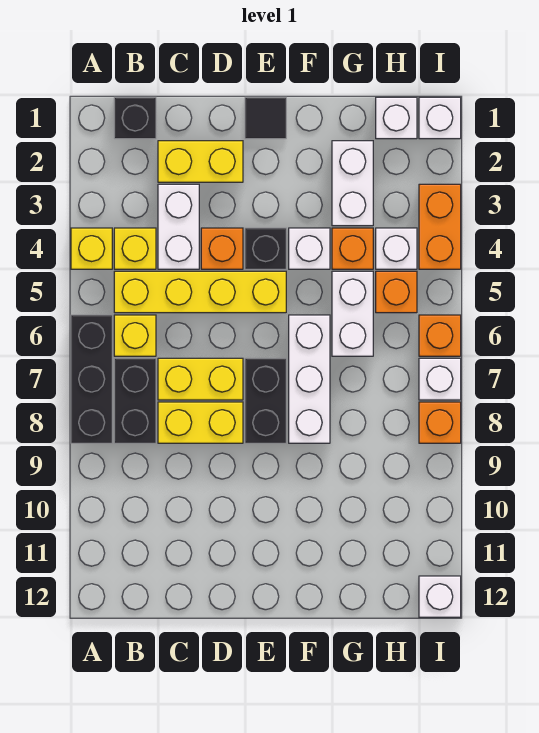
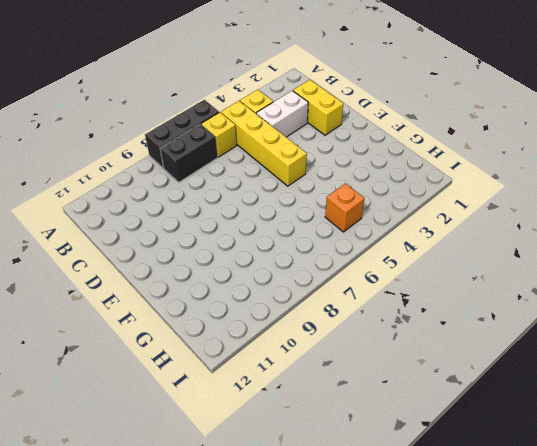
none -> yellow brick A4 level 1
none -> black brick B1 level 1
none -> yellow brick C7:D7 level 1

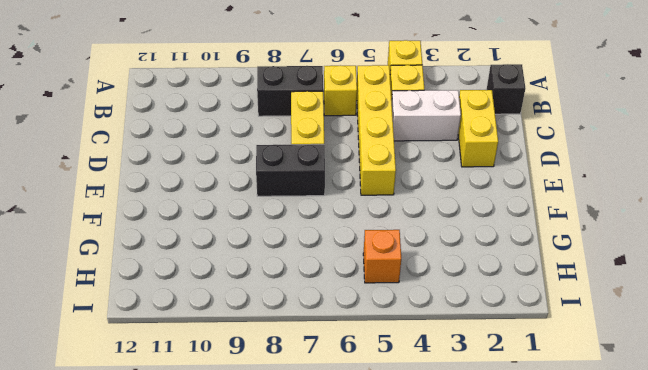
none -> black brick A6:A8 level 1
none -> yellow brick C8:D8 level 1
none -> orange brick D4 level 1

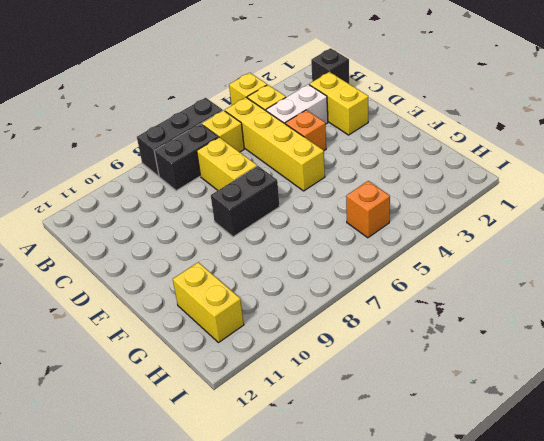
yellow brick G11:H11 level 1 -> yellow brick C8:D8 level 1
none -> black tile E1 level 1
none -> black brick E4 level 1
none -> white brick F4 level 1

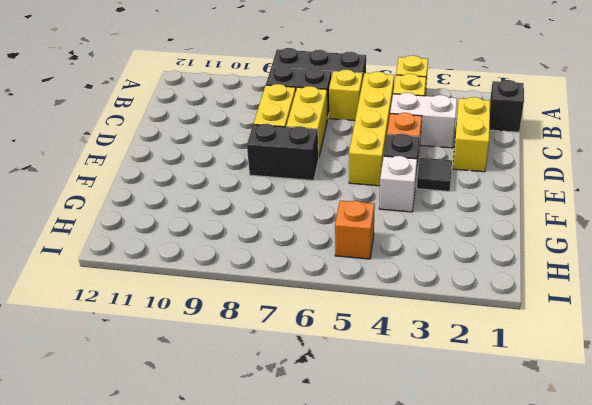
black tile E3 level 1 -> black tile E1 level 1
none -> white brick F6:F8 level 1
none -> white brick G2:G3 level 1
none -> orange brick G4 level 1

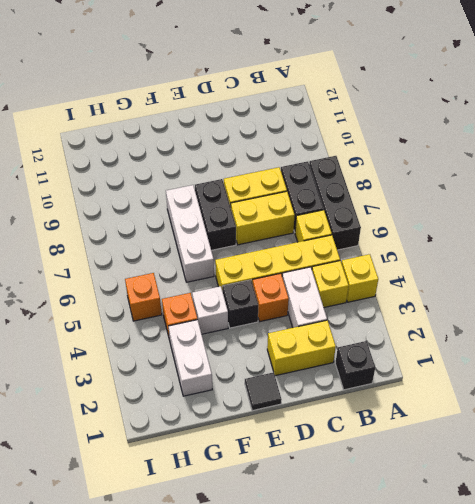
none -> white brick G5:G6 level 1
none -> white brick H1 level 1
none -> white brick H4 level 1

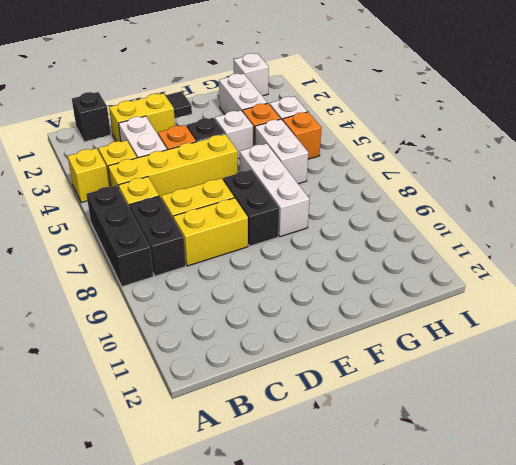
none -> white brick I1 level 1
none -> orange brick I3:I4 level 1
none -> orange brick I6 level 1

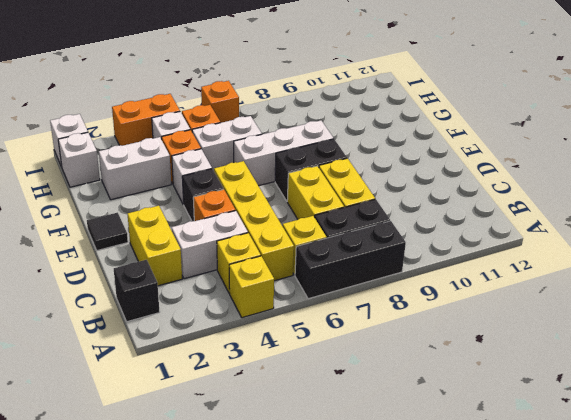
none -> white brick I7 level 1
none -> orange brick I8 level 1
none -> white brick I12 level 1

